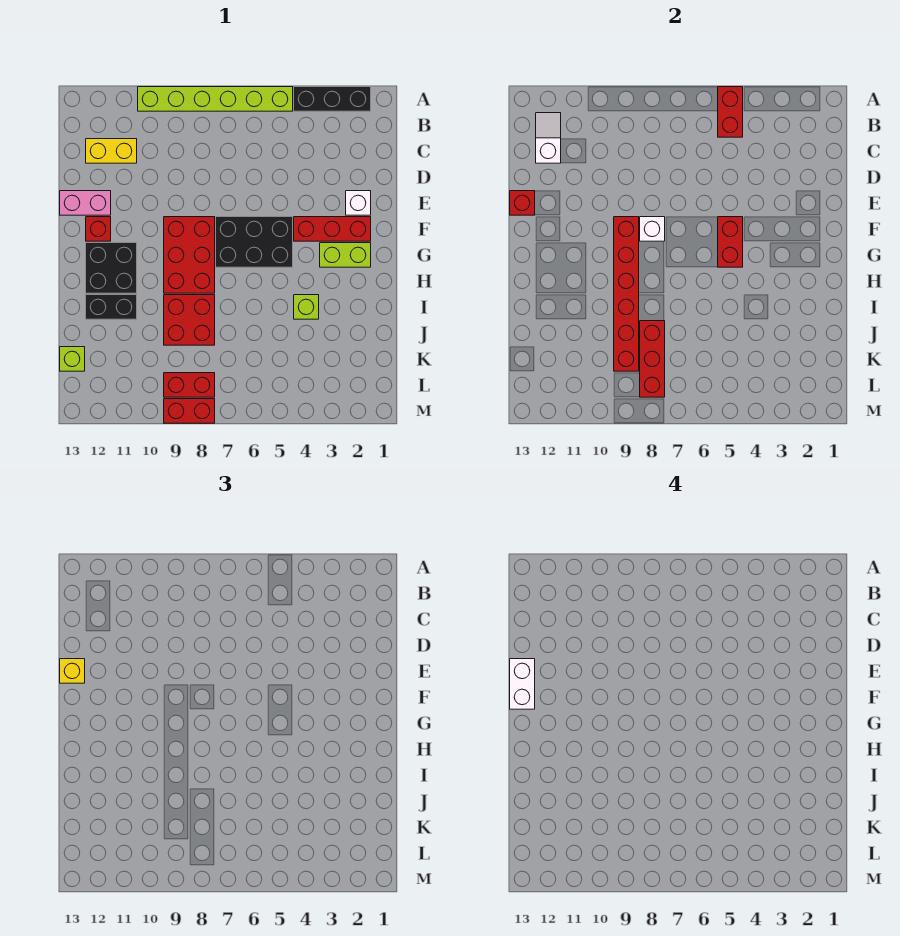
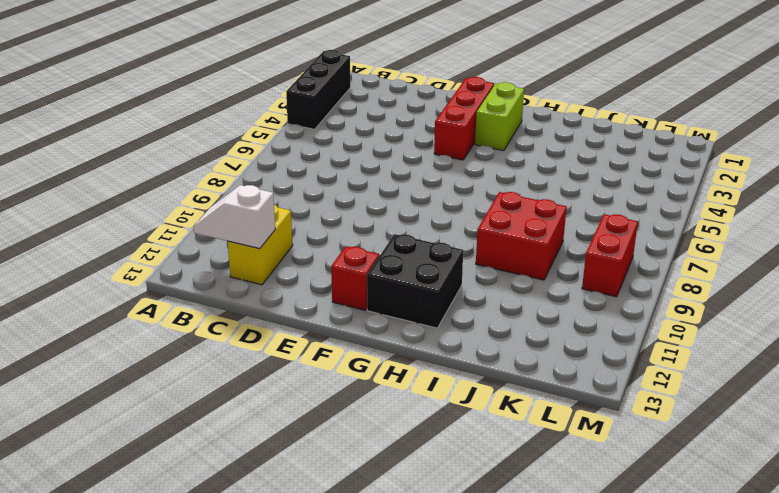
none -> lime brick A5:A10 level 1
none -> white brick E2 level 1
none -> pink brick E12:E13 level 1

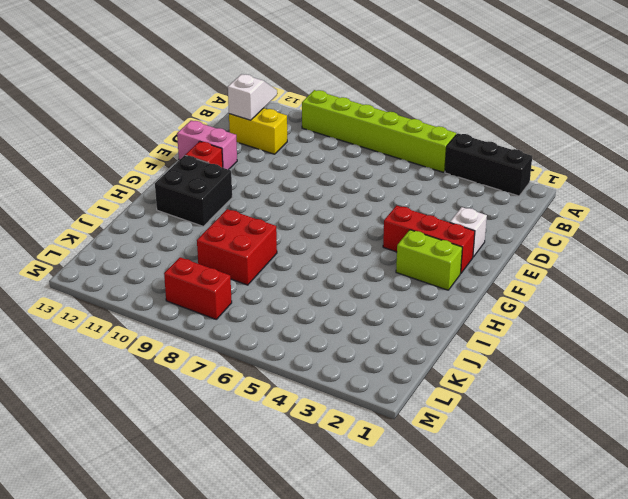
none -> black brick F5:G7 level 1
none -> red brick F8:H9 level 1
none -> lime brick I4 level 1

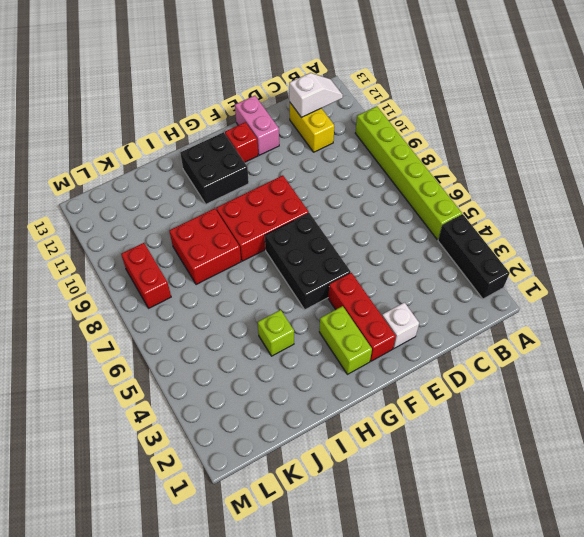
none -> black brick I11:I12 level 1
none -> lime brick K13 level 1
none -> red brick M8:M9 level 1

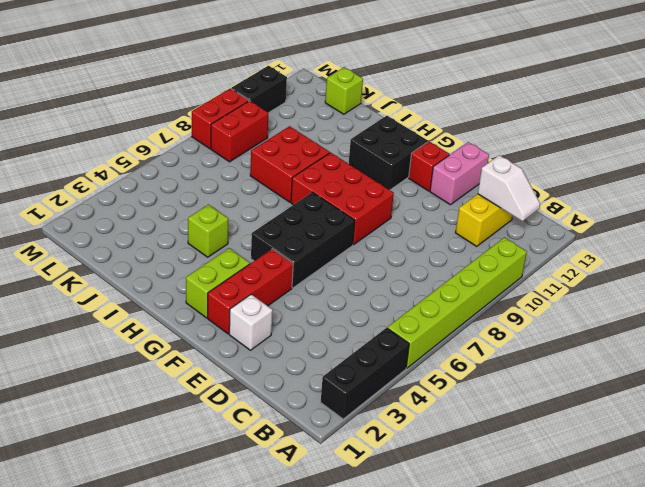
black brick M10:M11 level 1 -> black brick I11:I12 level 1
none -> red brick A5:B5 level 2
none -> red brick E13 level 2
none -> red brick F5:G5 level 2

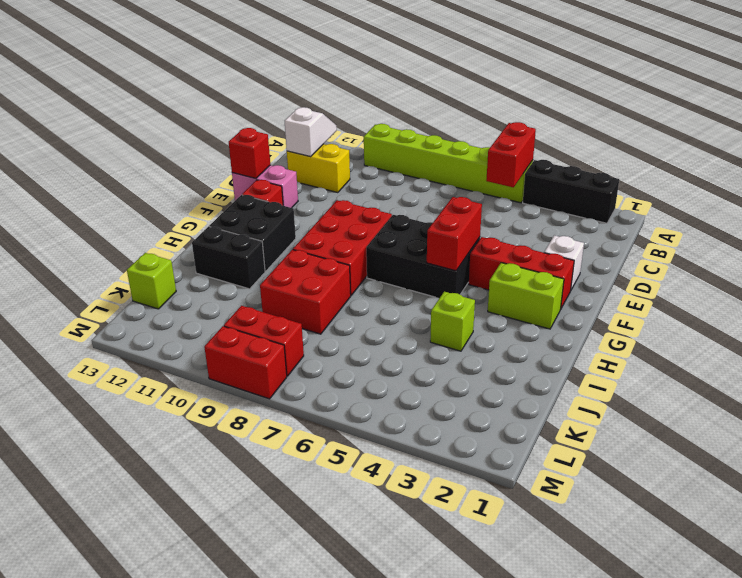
none -> white brick F8 level 2
none -> red brick F9:K9 level 2
none -> red brick J8:L8 level 2

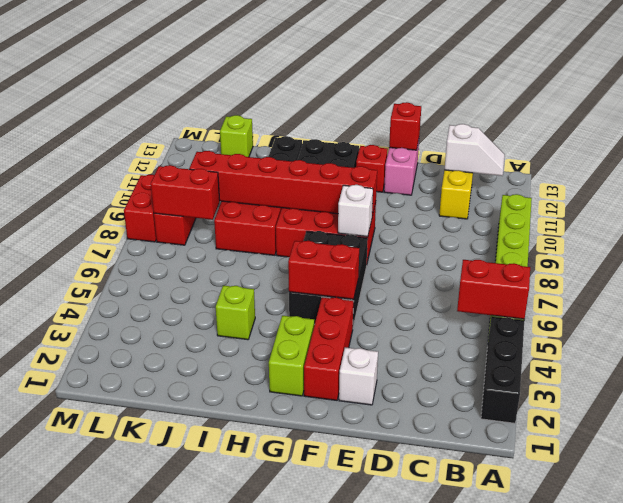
red brick K8:L8 level 2 -> red brick J8:L8 level 2
none -> yellow brick E13 level 3
none -> white brick E13:F13 level 4

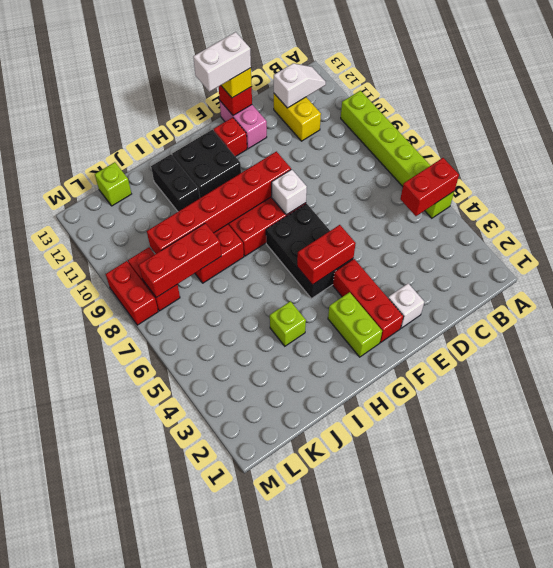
none -> black brick A2:A4 level 1

